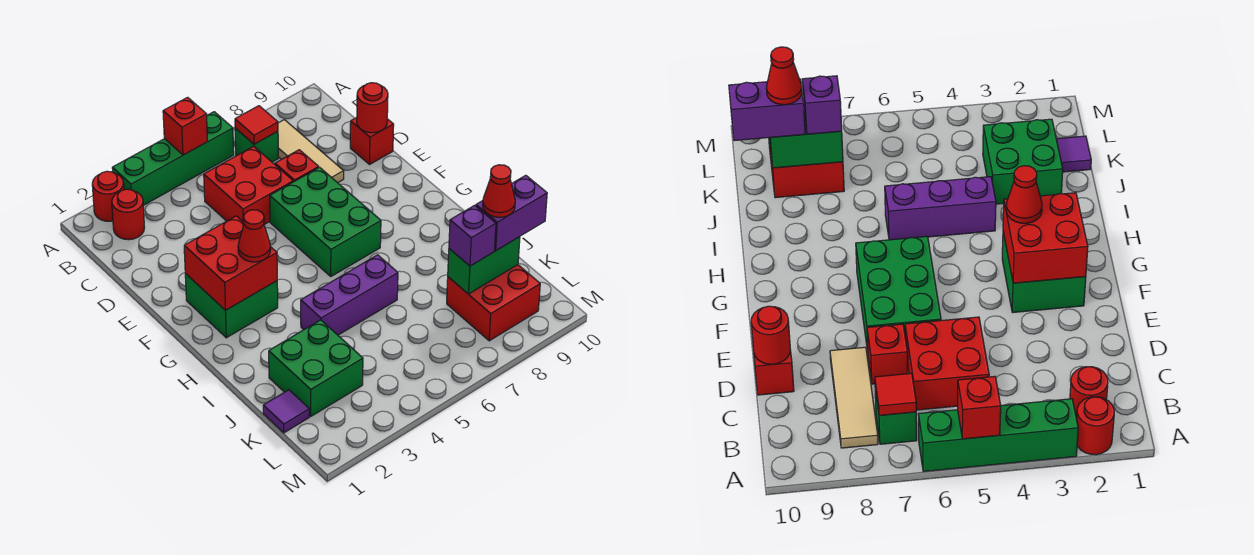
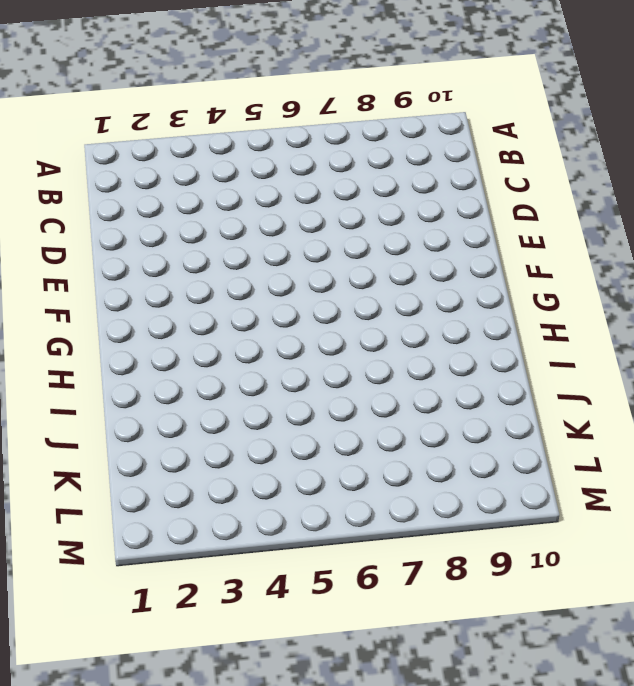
none -> red round brick A2 level 1
none -> green brick A3:A6 level 1
none -> red round brick B2 level 1

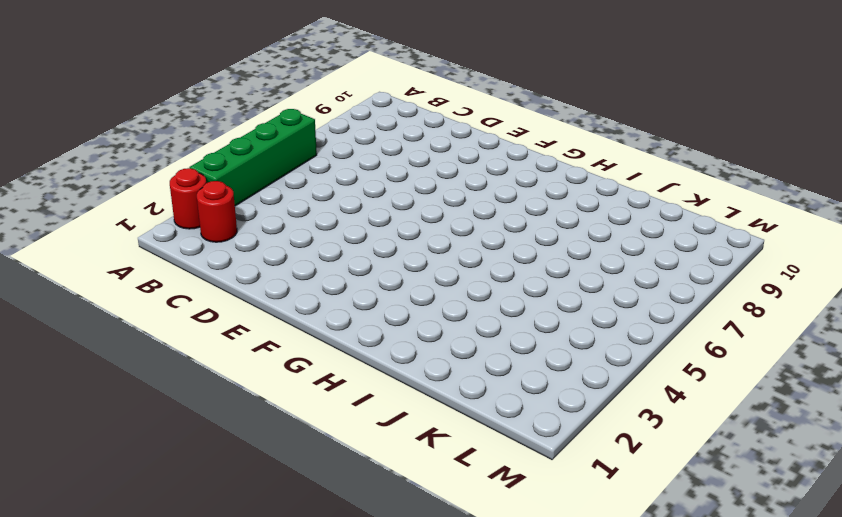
none -> green brick B7 level 1
none -> tan tile B8:D8 level 1
none -> red brick C5:D6 level 1

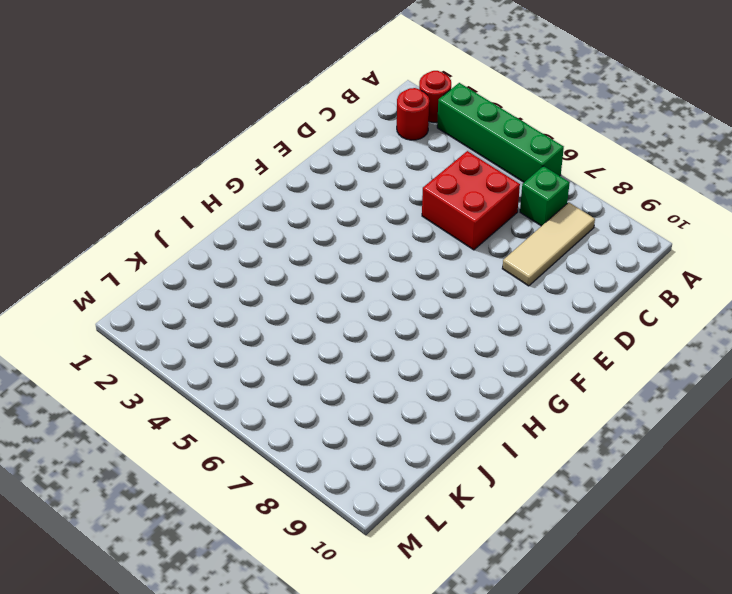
none -> red brick D7 level 1
none -> red brick D10 level 1
none -> green brick E6:G7 level 1

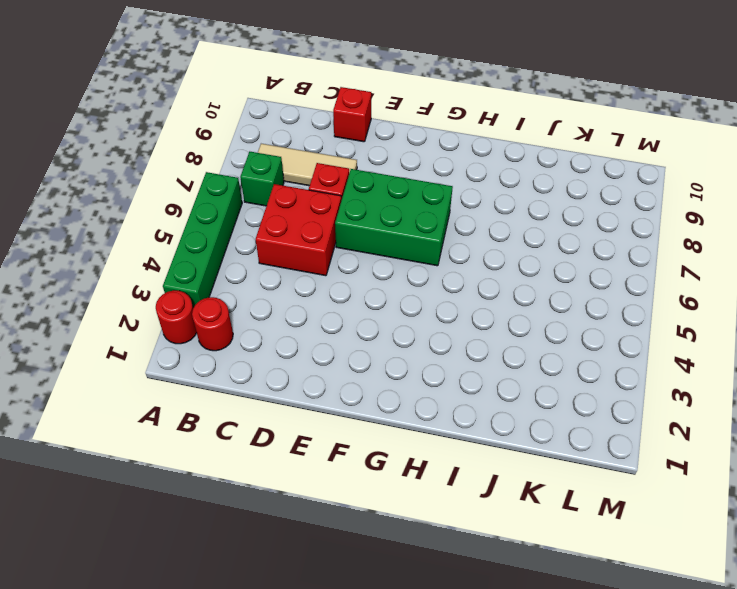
none -> green brick F2:G3 level 1
none -> purple brick I4:I6 level 1
none -> green brick J2:K3 level 1

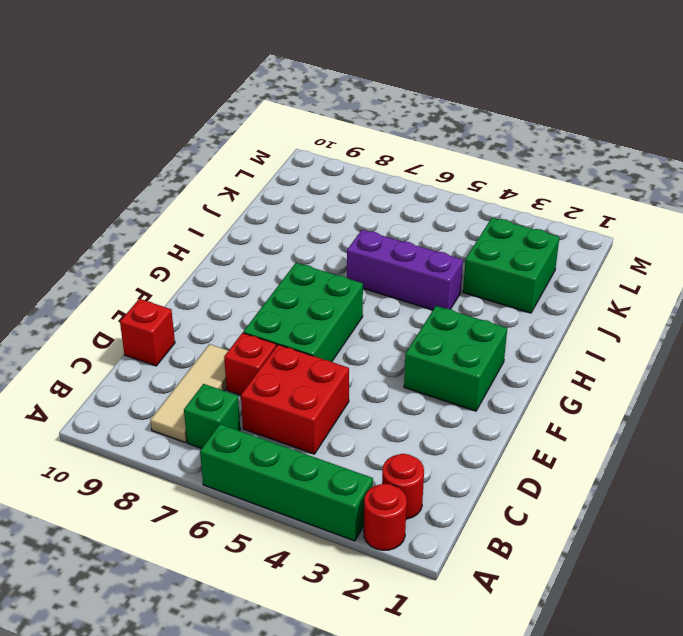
none -> purple tile K1 level 1
none -> red brick K8:L9 level 1
none -> red brick A5 level 2

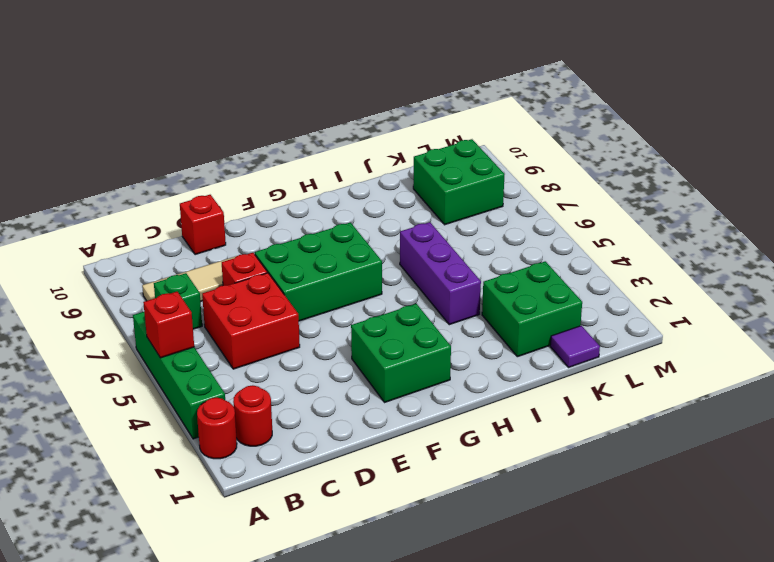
green brick K8:L9 level 1 -> red brick K8:L9 level 1
none -> red tile B7 level 2
none -> red round brick D10 level 2
none -> red brick F2:G3 level 2

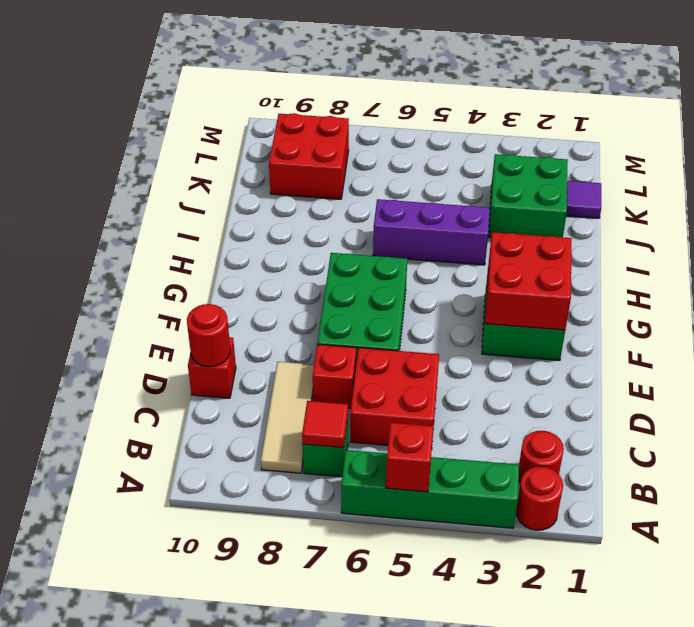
none -> green brick K8:K9 level 2
none -> red cone G3 level 3
none -> purple brick K8 level 3

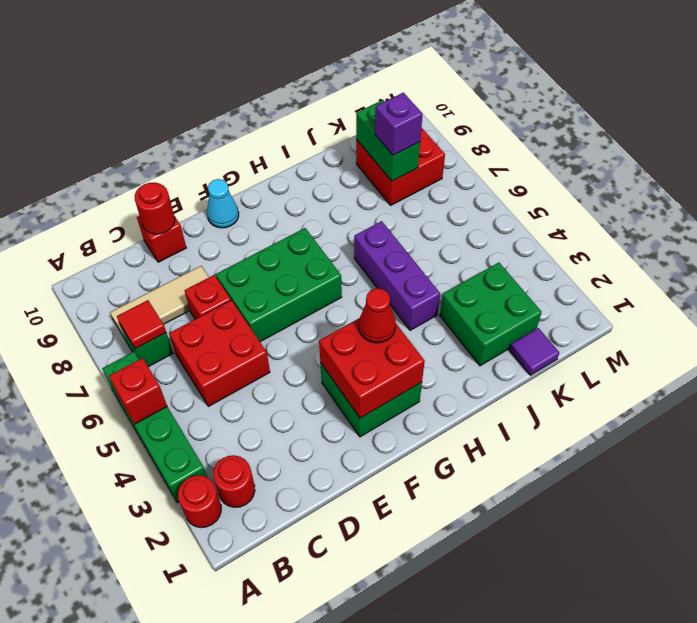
cyan cone F10 level 1 -> none
none -> purple brick K9:K10 level 3
none -> red cone K9 level 4

